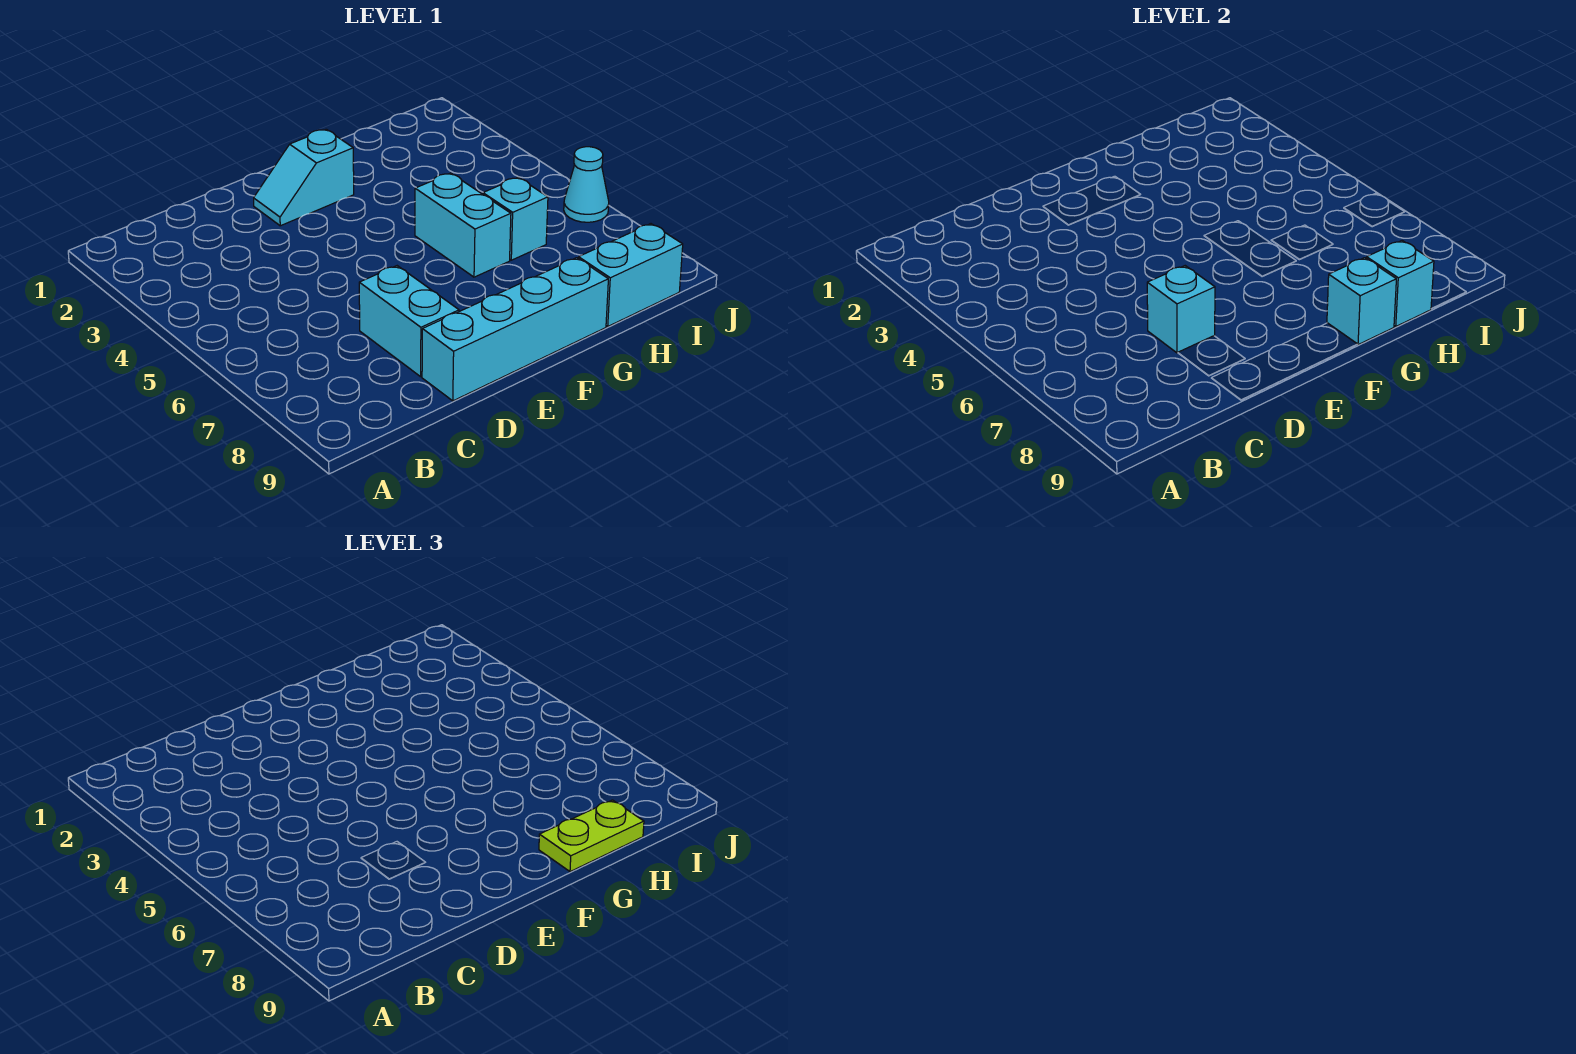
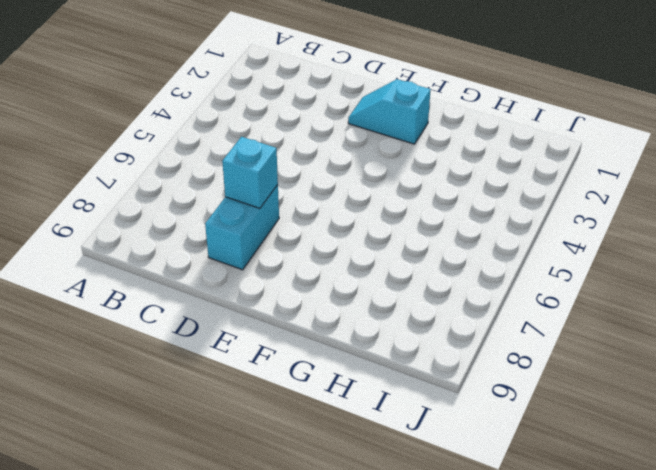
none -> cyan brick D9:G9 level 1
none -> cyan brick G5:G6 level 1

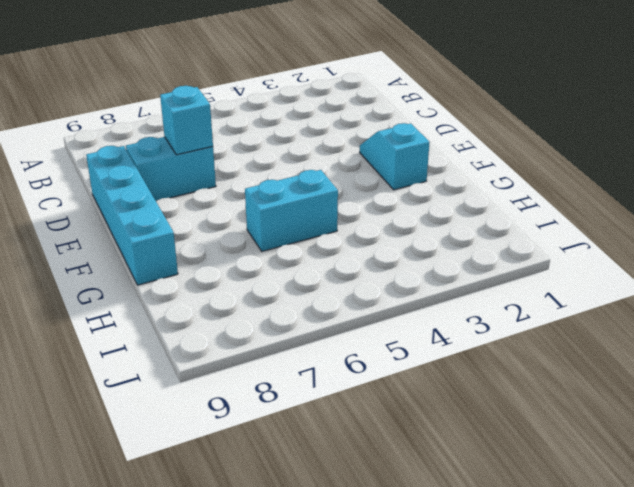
none -> cyan brick H6 level 1
none -> cyan brick H9:I9 level 1

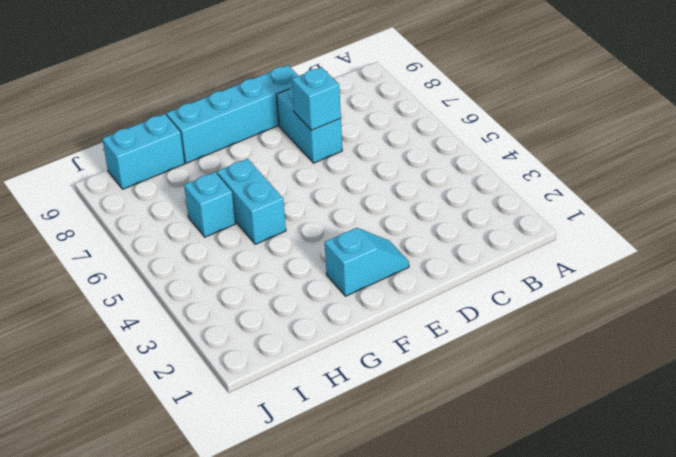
none -> cyan cone J6 level 1
none -> cyan brick G9 level 2

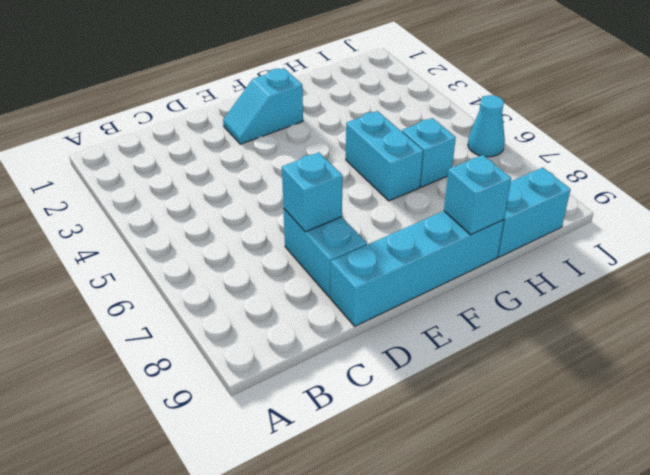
none -> cyan brick H9 level 2
none -> lime plate G9:H9 level 3

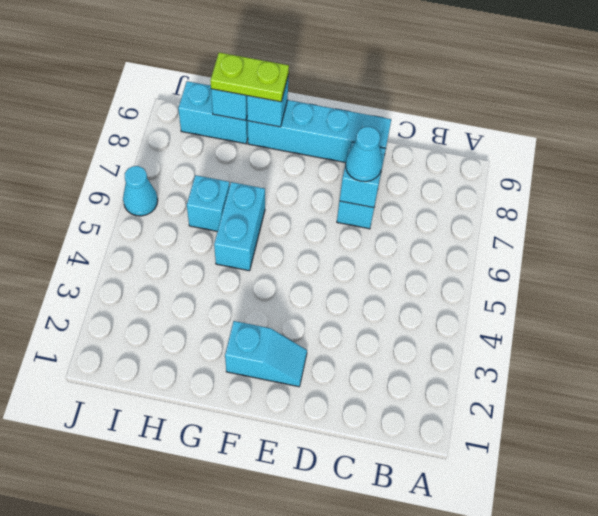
cyan cone D7 level 3 -> none

